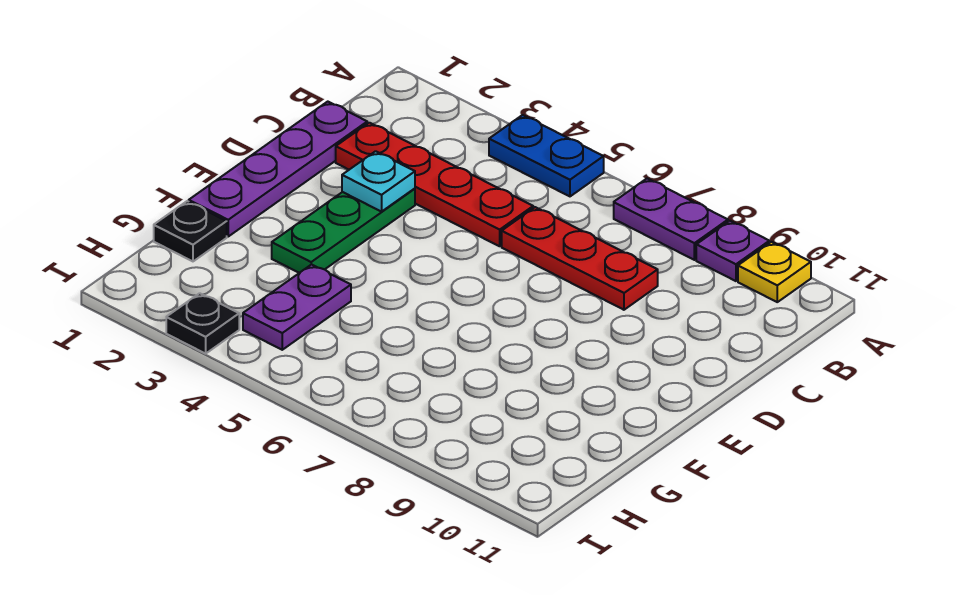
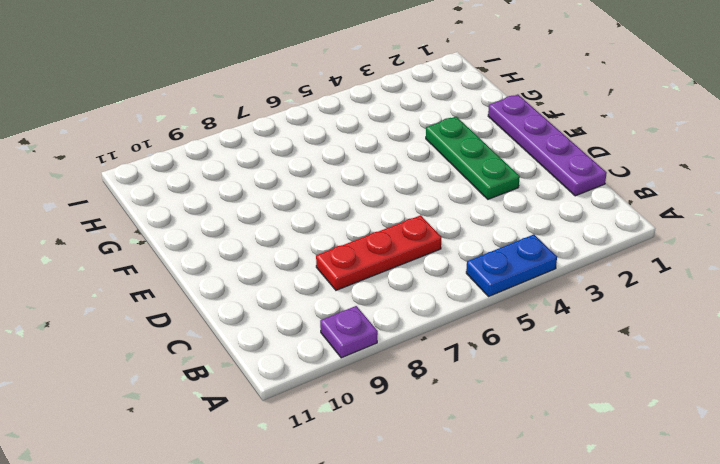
none -> purple plate A7:A8 level 1
none -> yellow plate A10 level 1
none -> red plate C2:C5 level 1

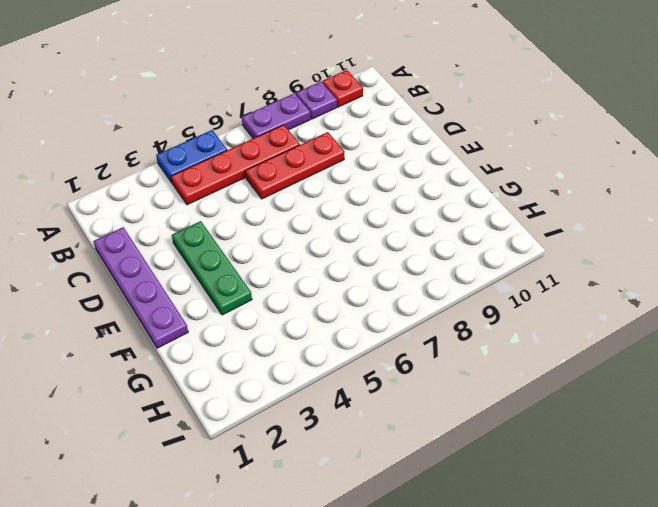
red plate A10 level 1 -> yellow plate A10 level 1
red plate B4:B7 level 1 -> red plate C2:C5 level 1
none -> black plate G1 level 1
none -> purple plate G4:H4 level 1
none -> black plate I3 level 1

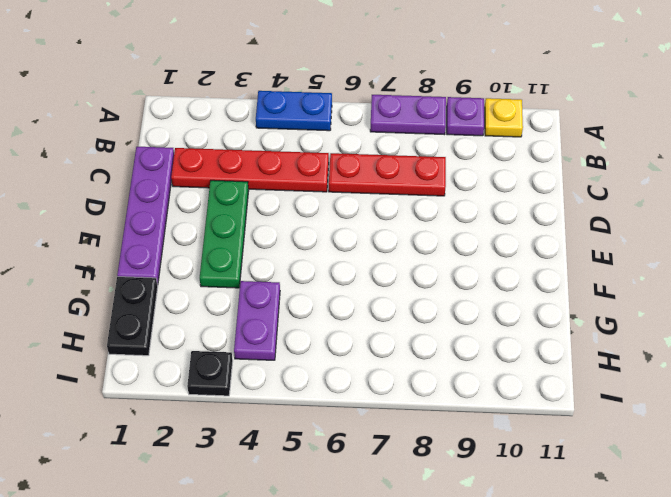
black plate G1:H1 level 1 -> black plate G1 level 1
none -> cyan plate D3 level 2

